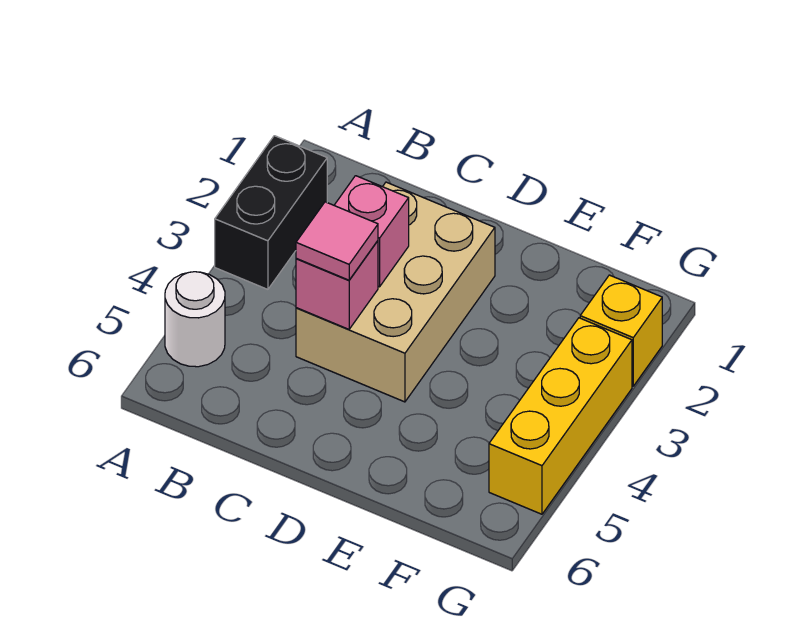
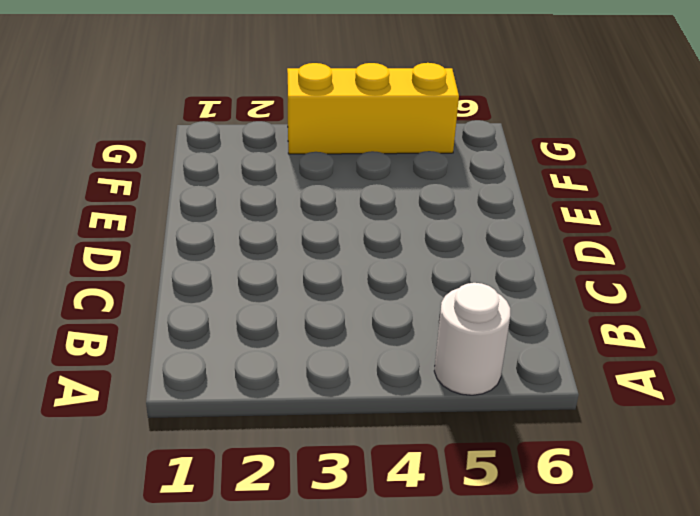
none -> black brick A2:A3 level 1
none -> tan brick C2:D4 level 1

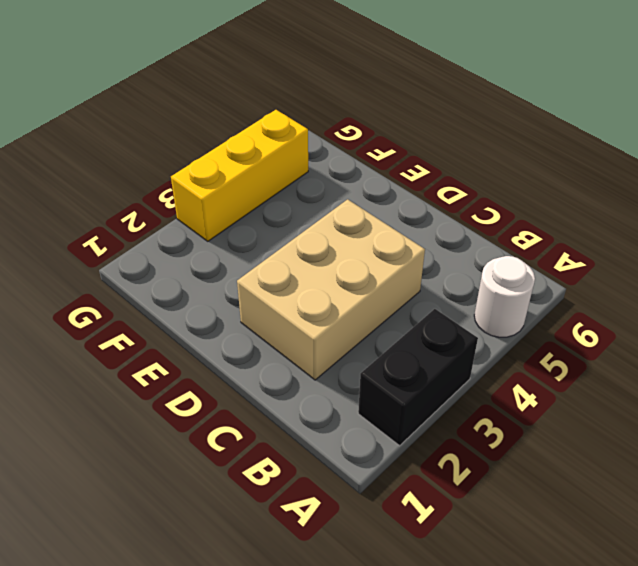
none -> yellow brick G2 level 1
none -> pink brick C3 level 2

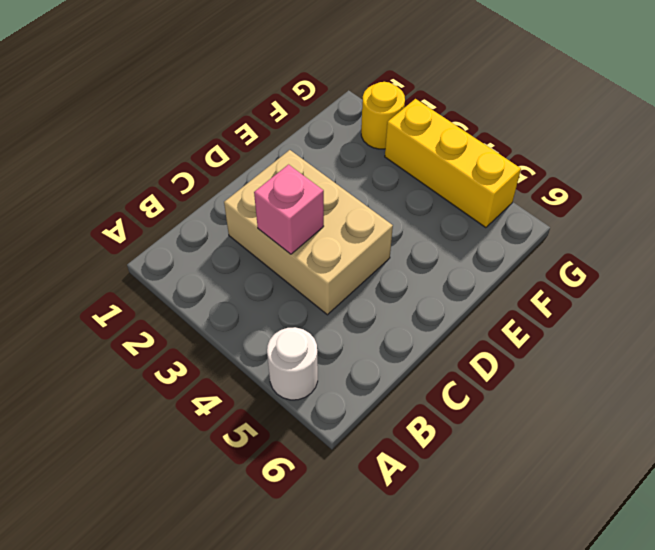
yellow round brick G2 level 1 -> yellow brick G2 level 1
none -> black brick A2:A3 level 1
none -> pink brick C4 level 2

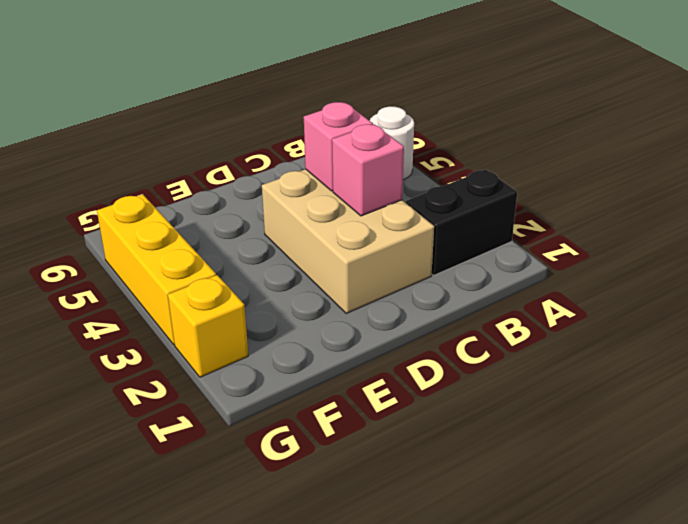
black brick A2:B2 level 1 -> black brick A2:A3 level 1
none -> pink tile C4 level 3

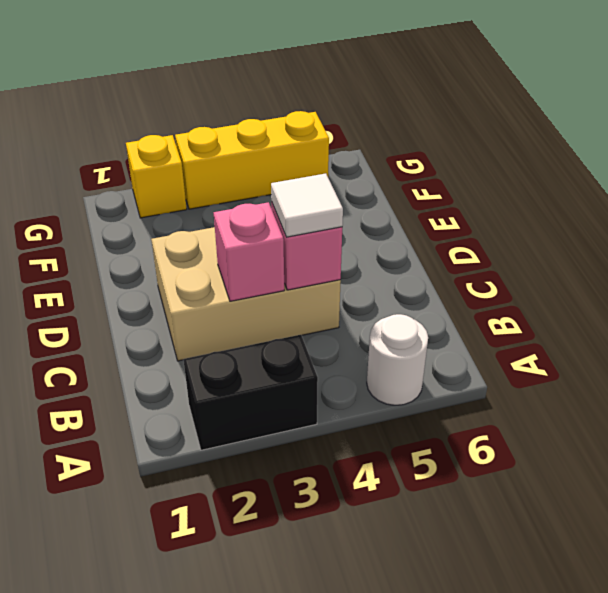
white tile C4 level 3 -> pink tile C4 level 3

